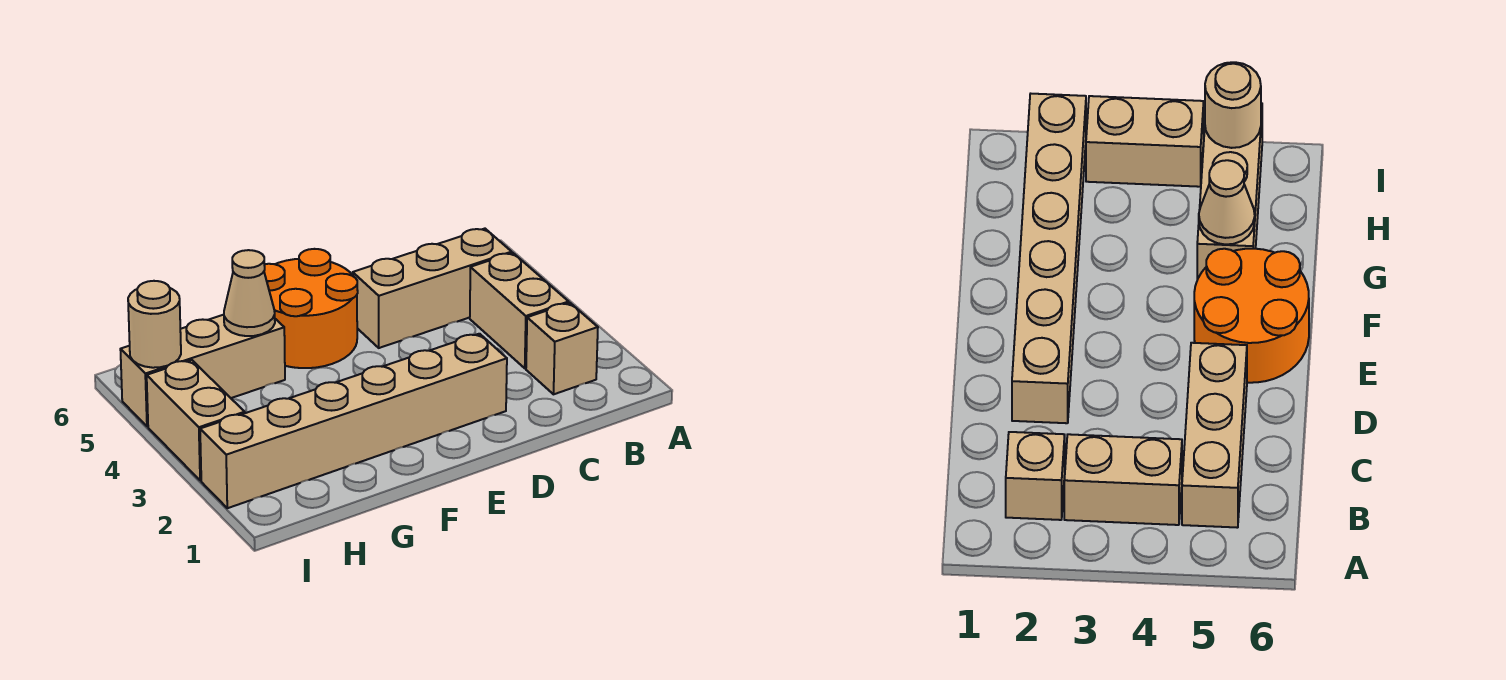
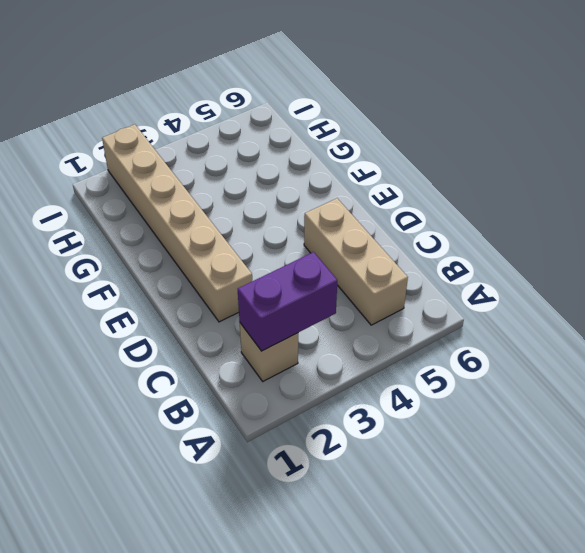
purple brick B2:B3 level 2 -> none
none -> tan brick B3:B4 level 1
none -> orange round brick E5:F6 level 1

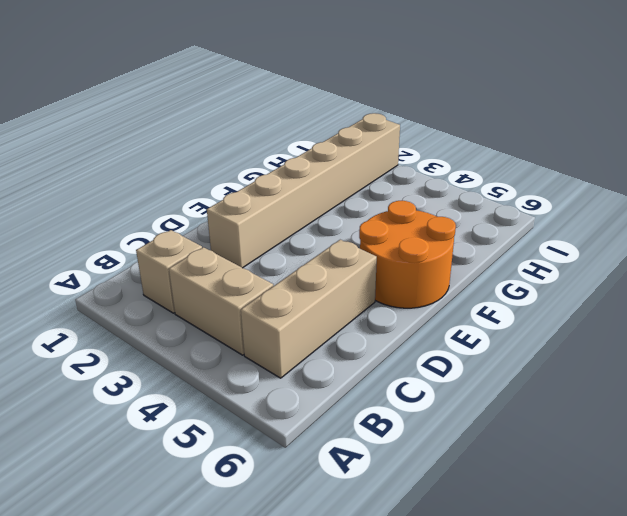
none -> tan brick G5:I5 level 1
none -> tan brick I3:I4 level 1

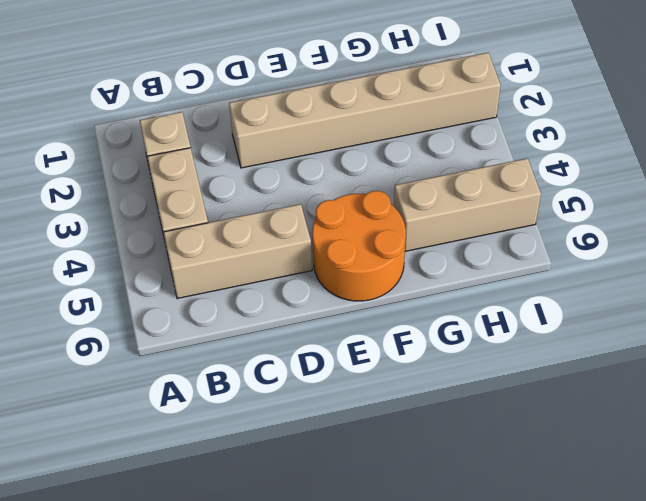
none -> tan brick I3:I4 level 1
none -> tan cone G5 level 2

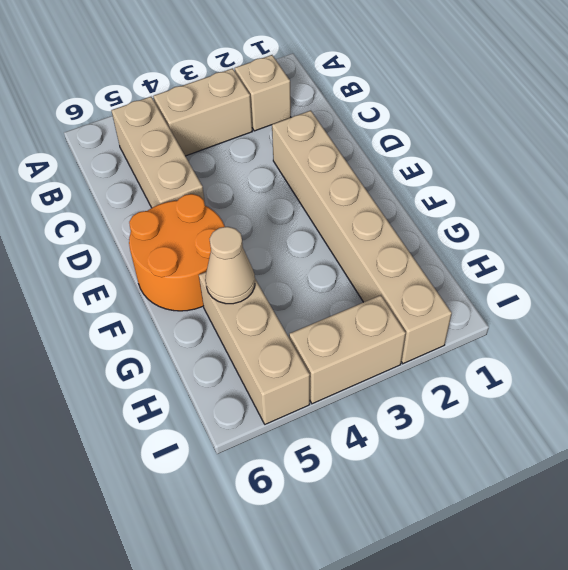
none -> tan round brick I5 level 2

